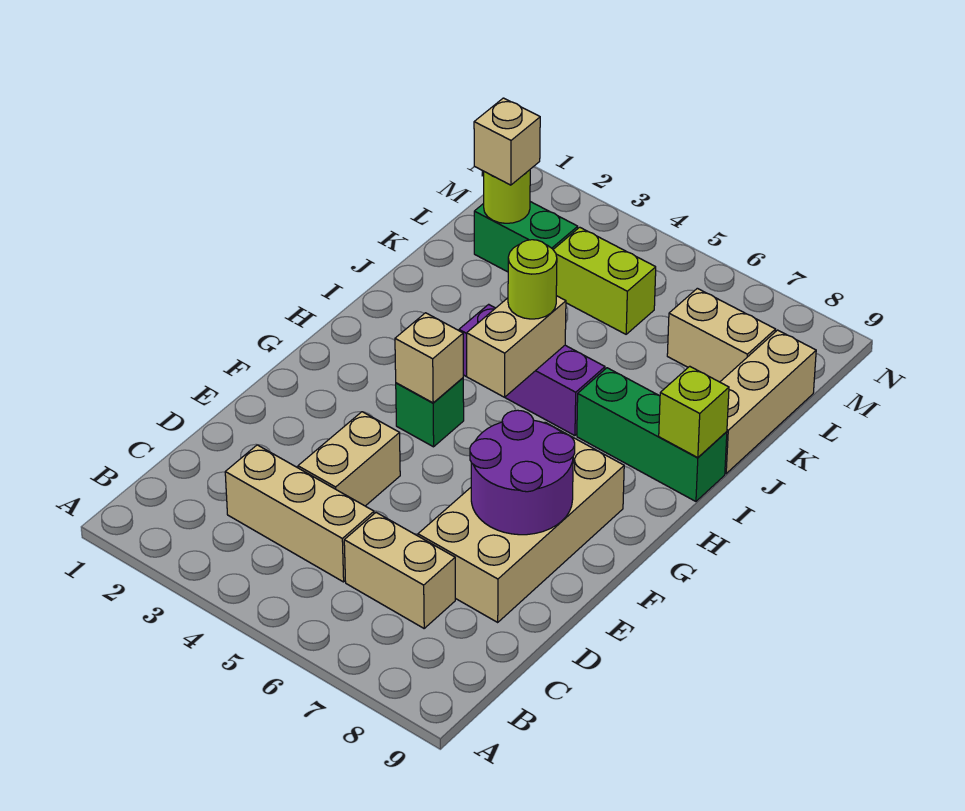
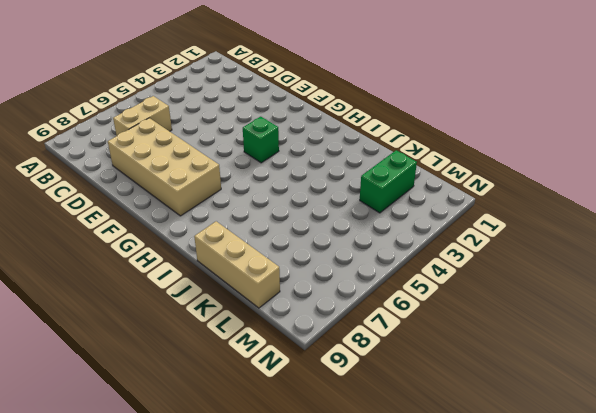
none -> tan brick C3:C5 level 1
none -> tan brick D4:E4 level 1
none -> purple brick I4:I6 level 1

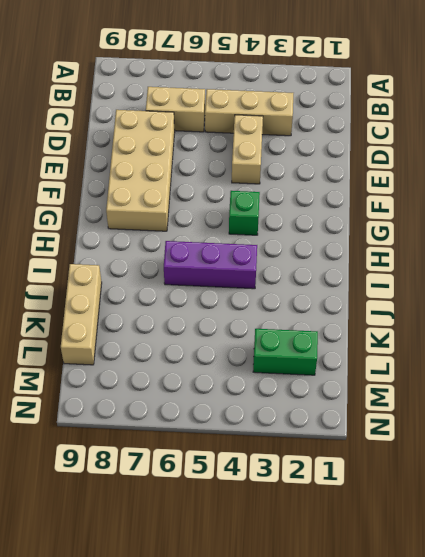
none -> green brick I7:I9 level 1
none -> lime brick L4:L5 level 1
none -> tan brick L7:L8 level 1

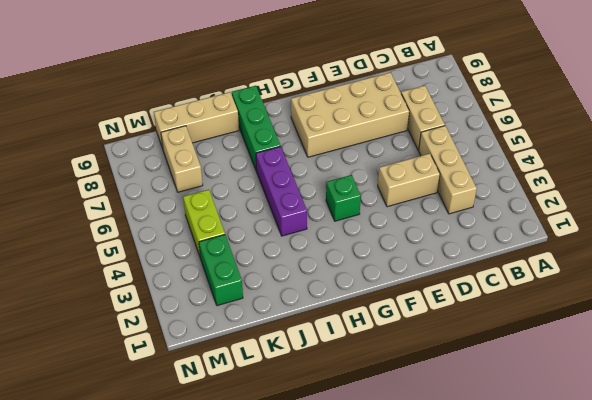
none -> purple round brick E7:F8 level 2
none -> tan brick G4 level 2
none -> tan brick H5:I5 level 2

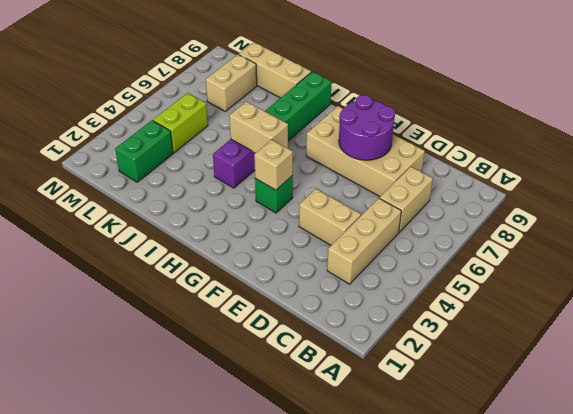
none -> lime brick I9 level 2
none -> lime round brick L2 level 2
none -> lime round brick I5 level 3

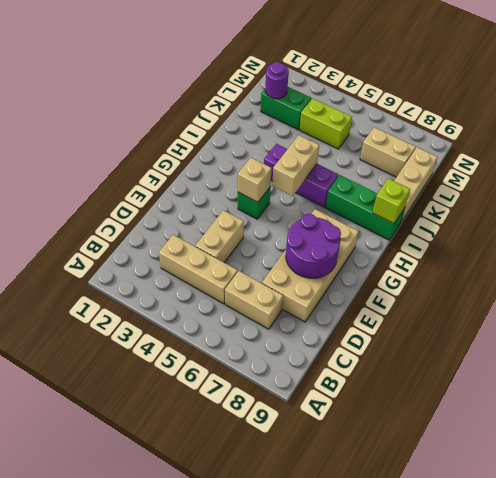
purple round brick L2 level 2 -> lime round brick L2 level 2
none -> lime round brick I5 level 3
none -> tan brick L2 level 3

